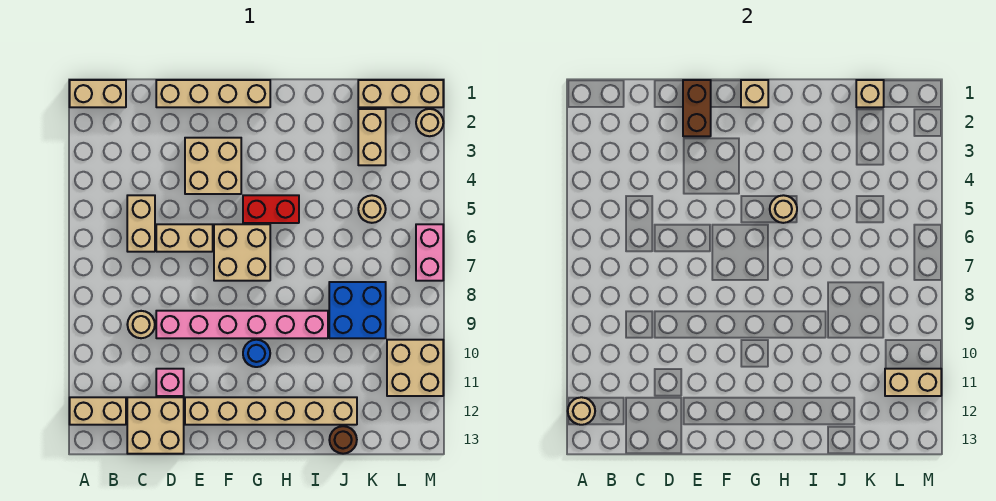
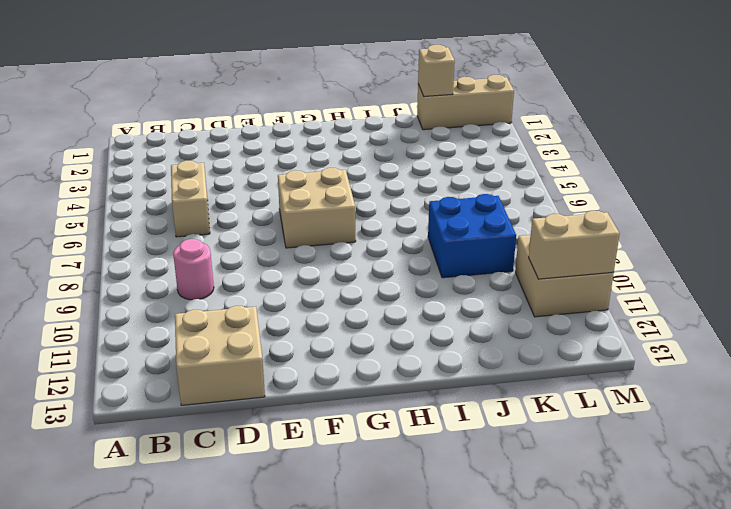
pink round brick C9 level 1 -> tan round brick C9 level 1
none -> tan brick A1:B1 level 1
none -> tan brick A12:B12 level 1
none -> tan brick D1:G1 level 1

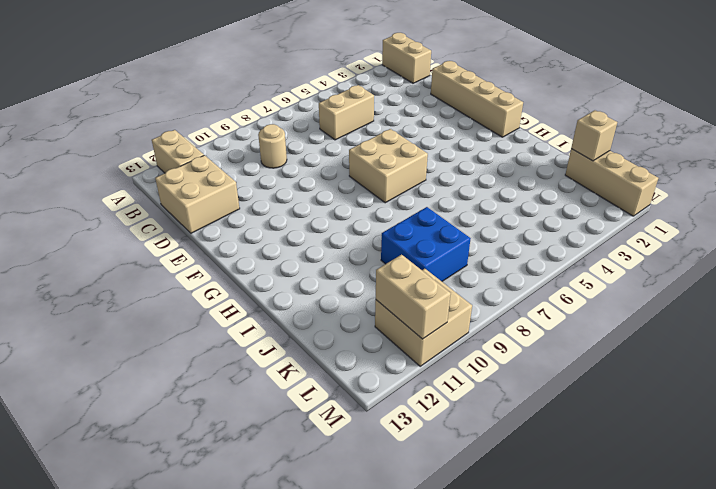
none -> tan brick D6:E6 level 1
none -> pink brick D9:I9 level 1
none -> pink brick D11 level 1

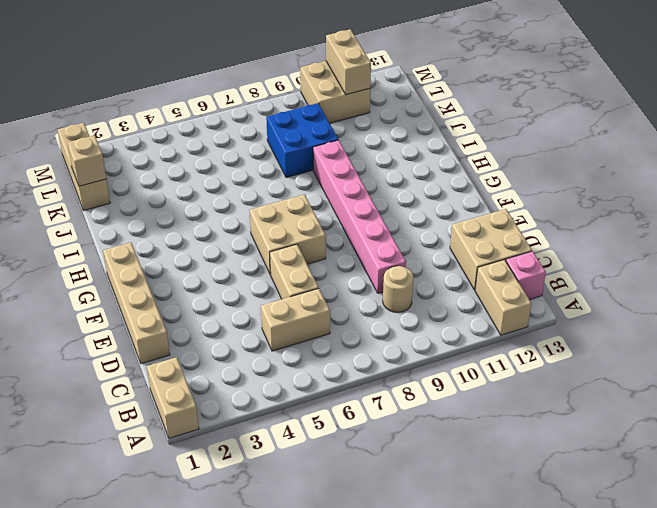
pink brick B13 level 1 -> pink brick D11 level 1
none -> tan brick E3:F4 level 1
none -> tan brick E12:J12 level 1
none -> red brick G5:H5 level 1

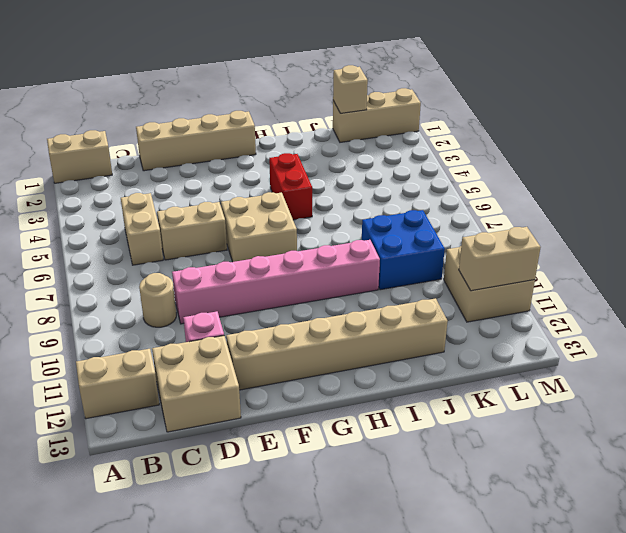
red brick H4:H5 level 1 -> red brick G5:H5 level 1
none -> tan brick E3:F4 level 1
none -> blue round brick G10 level 1
none -> brown round brick J13 level 1

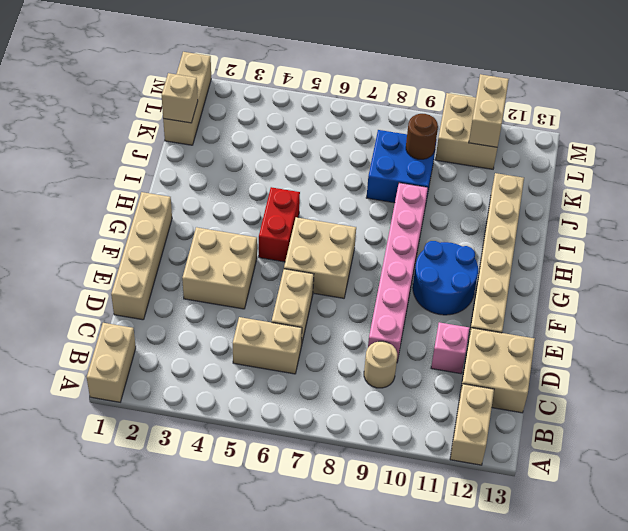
blue round brick F10:G11 level 1 -> blue round brick G10 level 1
brown round brick K9 level 2 -> brown round brick J13 level 1
none -> tan brick K2:K3 level 1
none -> tan round brick K5 level 1
none -> tan round brick M2 level 1

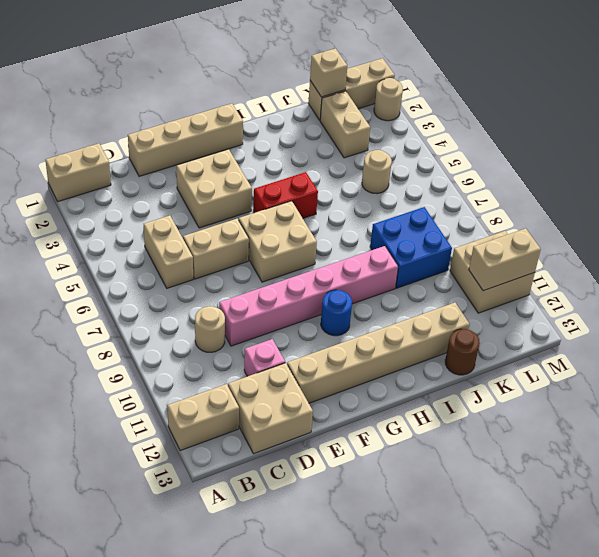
none -> pink brick M6:M7 level 1
none -> tan round brick A12 level 2
none -> brown brick E1:E2 level 2

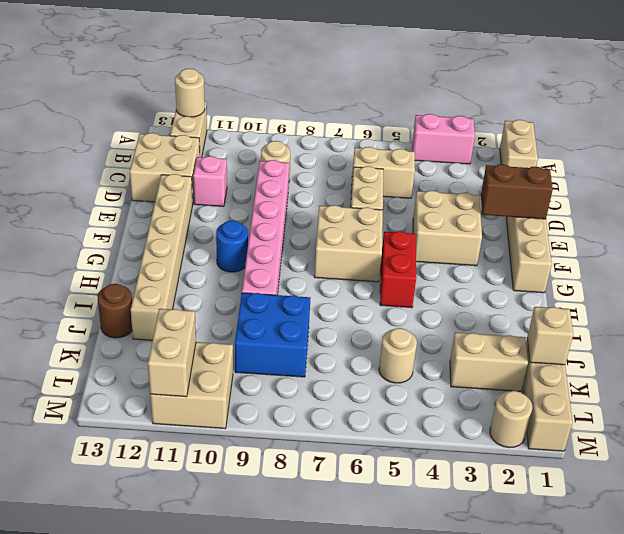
pink brick A3:A4 level 1 -> pink brick M6:M7 level 1
none -> tan brick G1 level 2
none -> tan round brick H5 level 2

